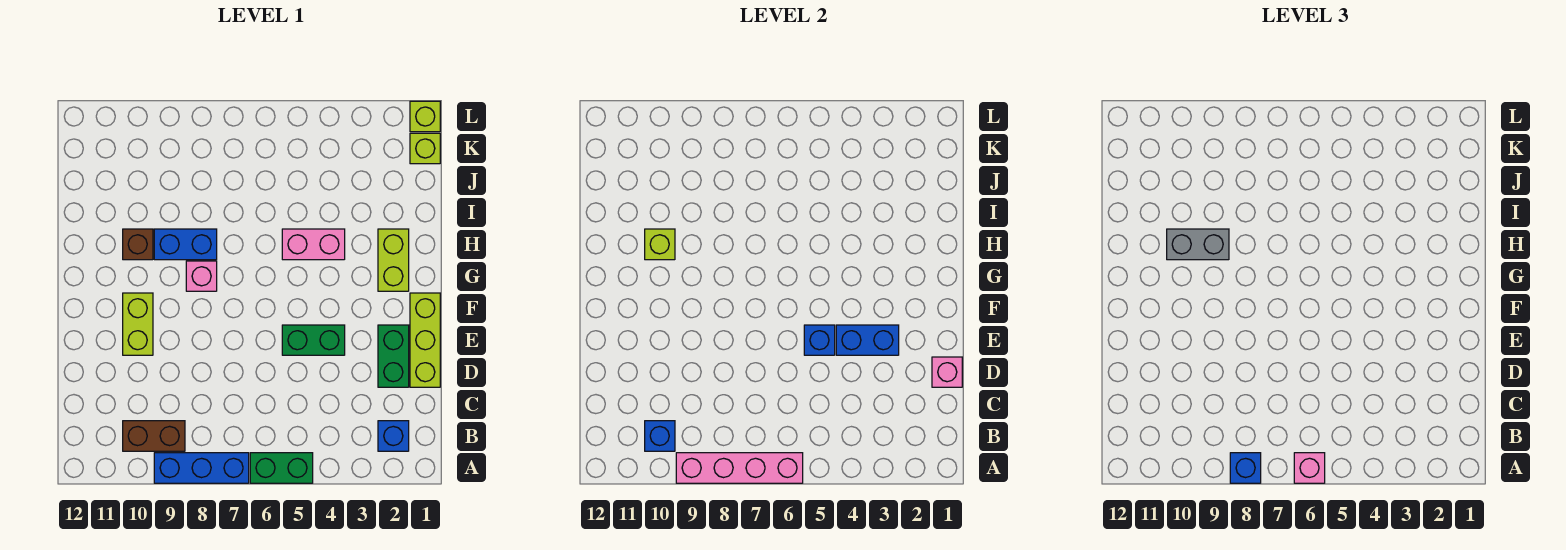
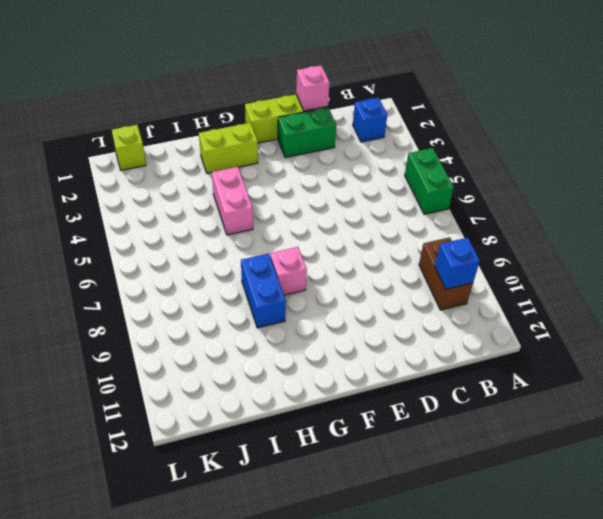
none -> blue brick A7:A9 level 1
none -> green brick E4:E5 level 1
none -> lime brick E10:F10 level 1

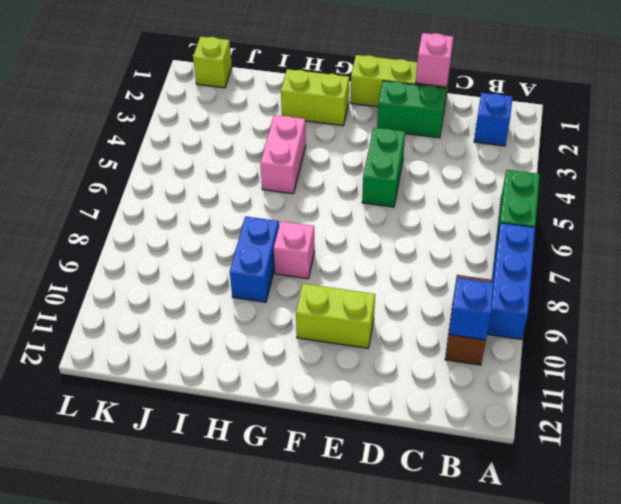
none -> brown brick H10 level 1
none -> lime brick L1 level 1
none -> pink brick A6:A9 level 2

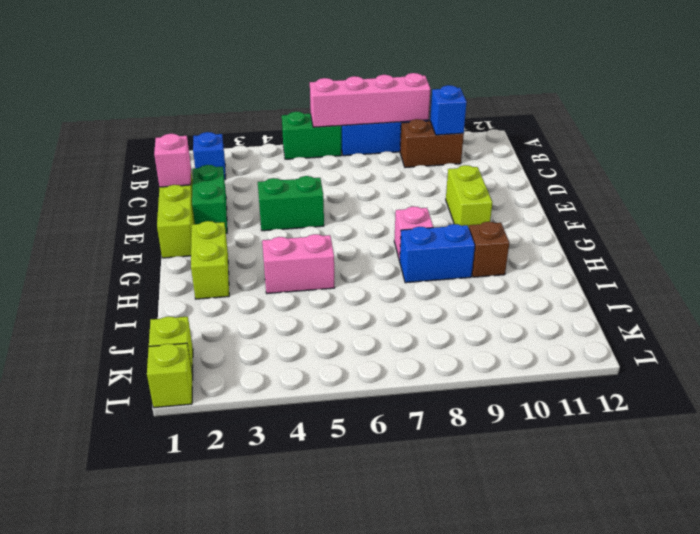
none -> blue brick E3:E4 level 2
none -> blue brick E5 level 2
none -> lime brick H10 level 2

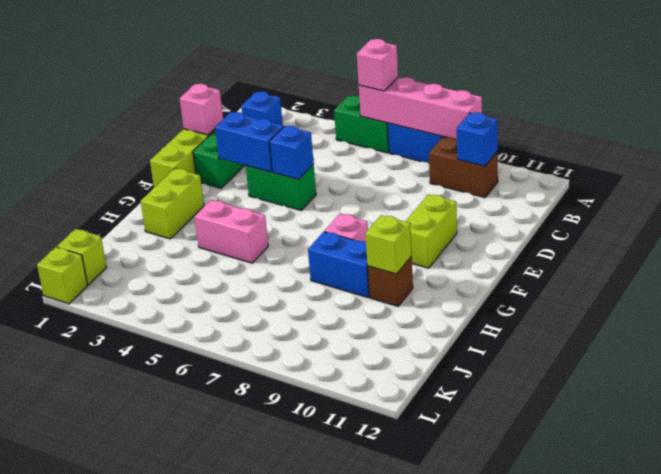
none -> blue brick A8 level 3
none -> grey brick H9:H10 level 3

